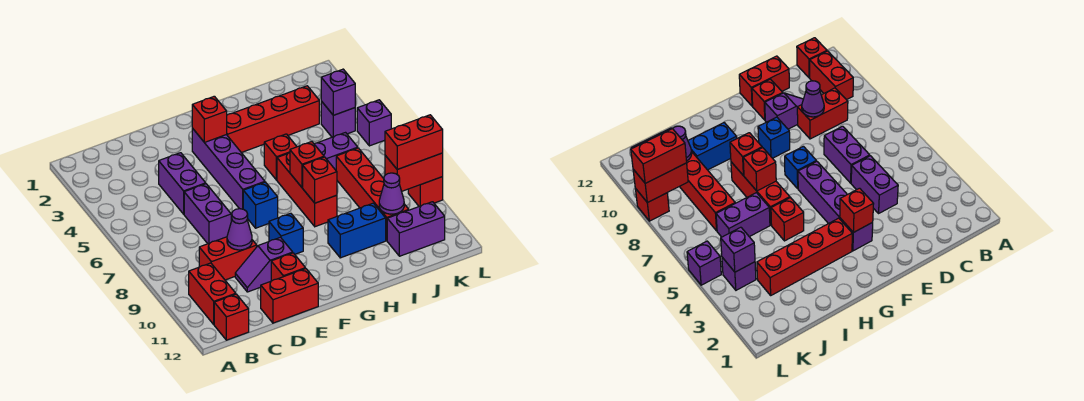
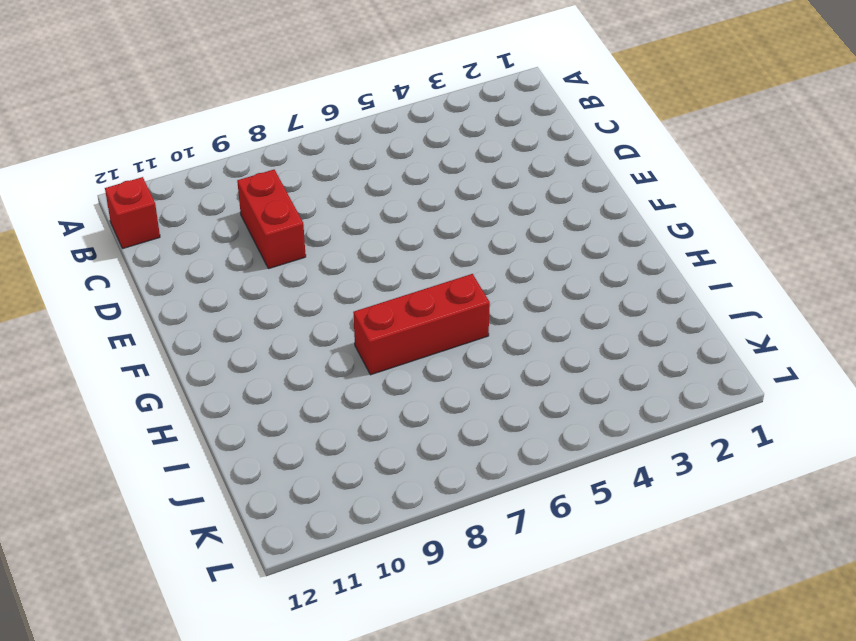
none -> red brick B10:B11 level 1
none -> purple brick D4:D5 level 1
none -> purple brick D6:D7 level 1

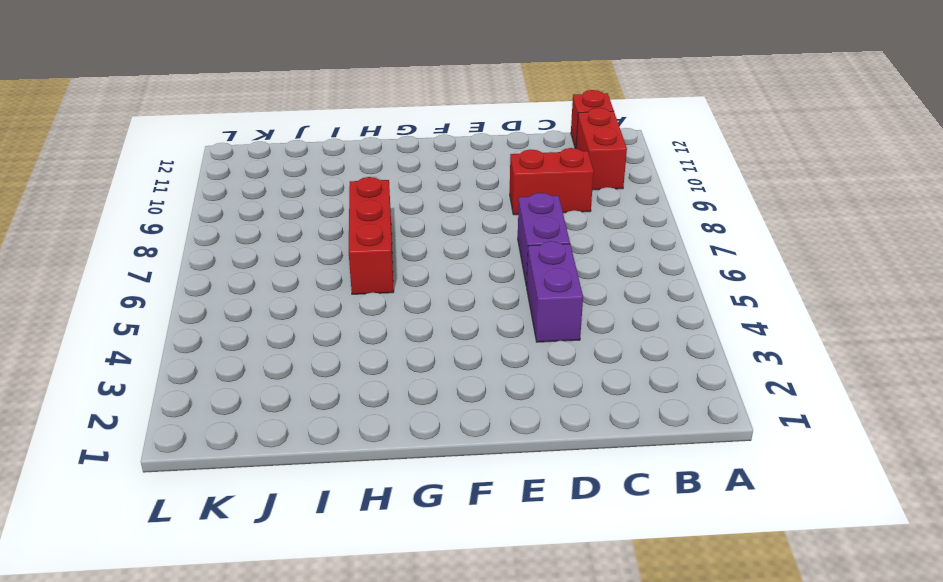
none -> purple slope D10:E10 level 1 top E
none -> red brick D12:E12 level 1
none -> red brick E11 level 1

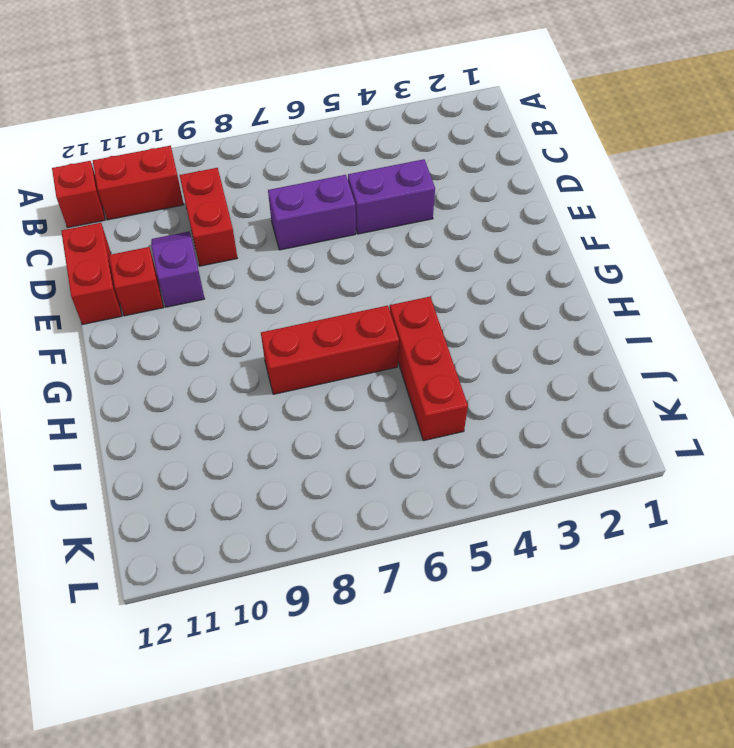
red brick H5:J5 level 1 -> red brick H5 level 1
none -> purple brick F3:F6 level 1
none -> blue brick F7 level 1
none -> blue brick F9 level 1

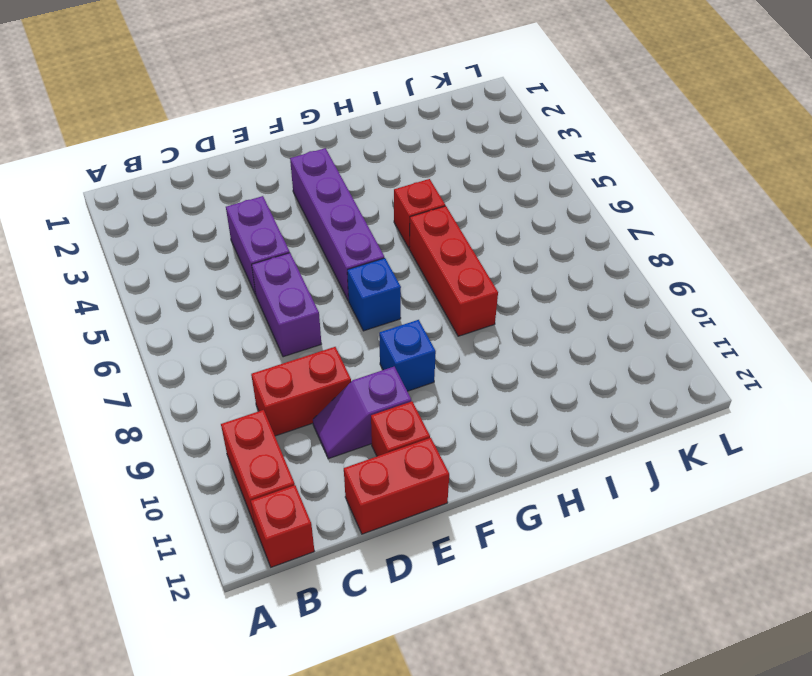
none -> red brick G3:J3 level 1
none -> blue brick H10:I10 level 1
none -> purple brick I6:J6 level 1

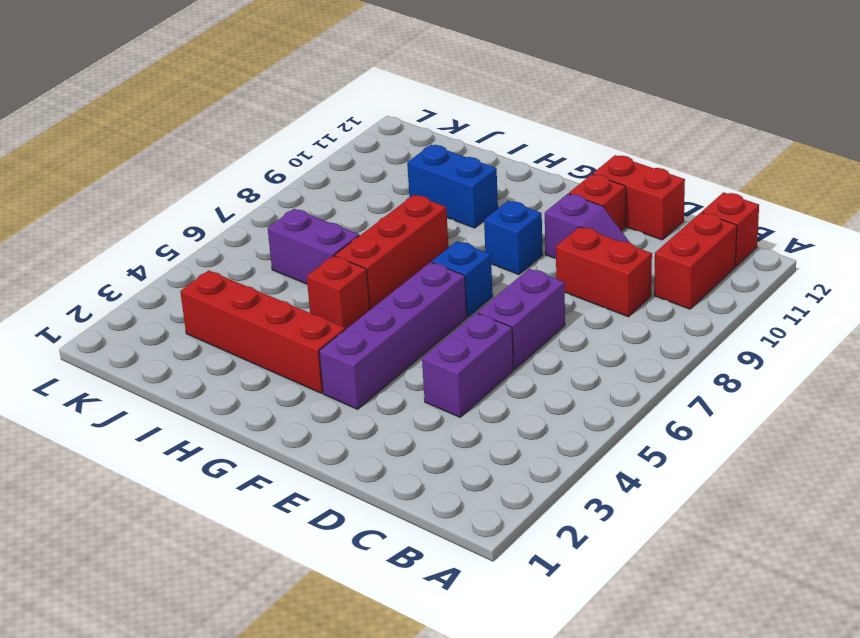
none -> red brick J7:J10 level 1
none -> purple brick J11:K11 level 1
none -> purple brick K4 level 1

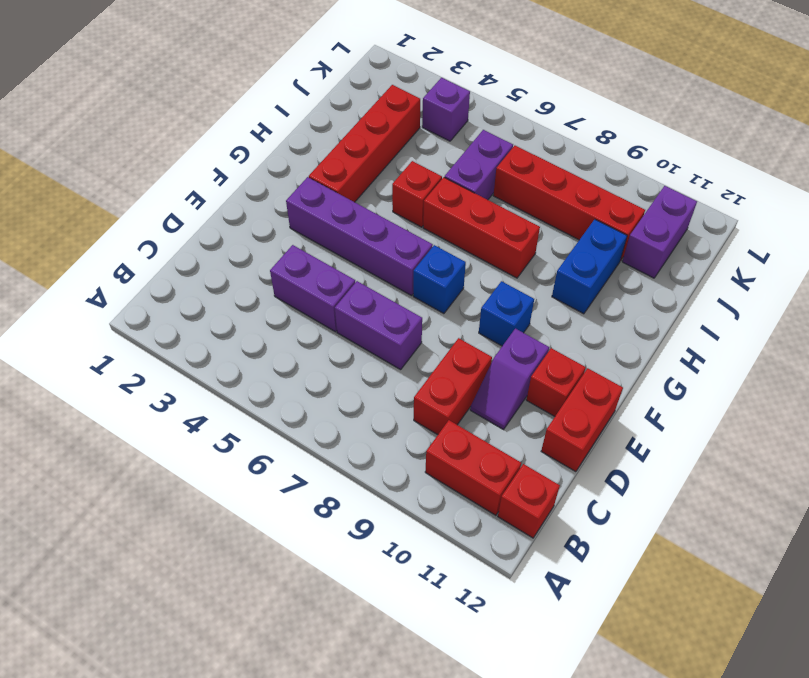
none -> purple brick L5 level 1
none -> red brick L9 level 1
none -> purple cone D9 level 2

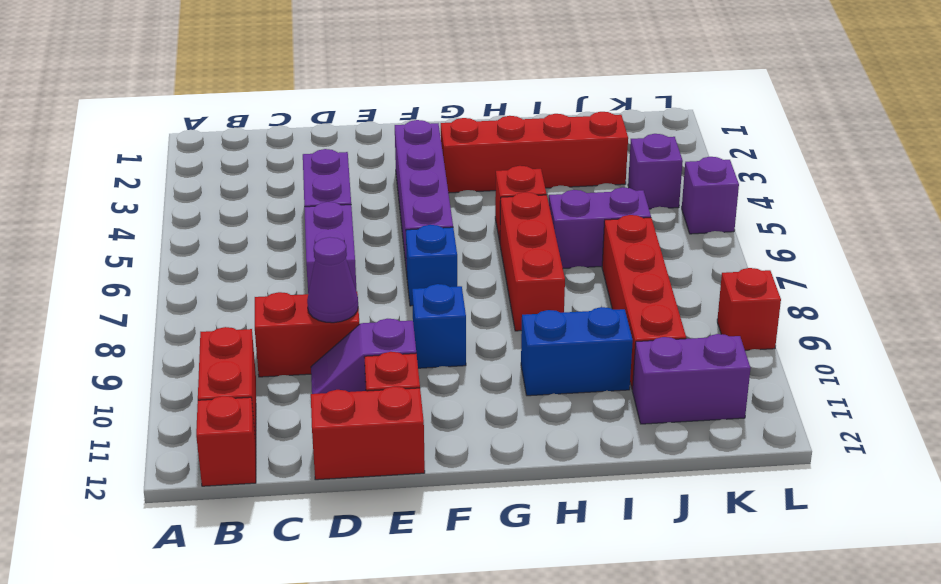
none -> red brick F3 level 2
none -> red brick H7 level 2
none -> red brick H8 level 2

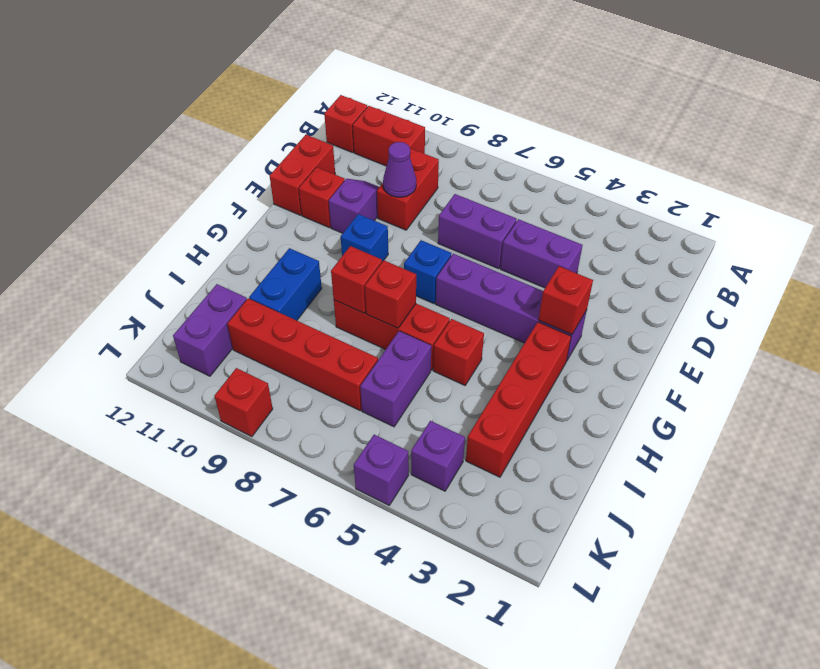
none -> purple cone J10 level 2
none -> purple brick K4 level 2
none -> red brick K9:L9 level 2

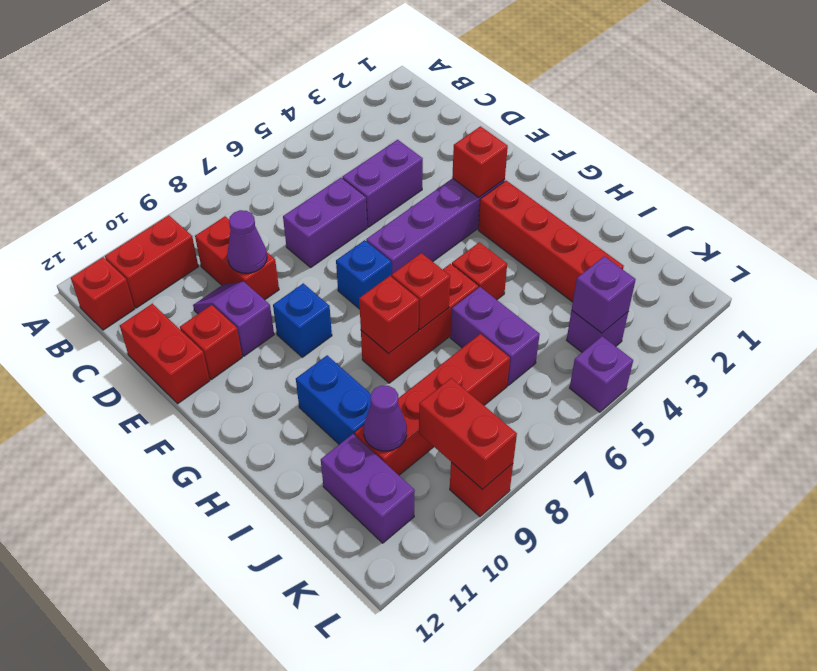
none -> red brick K9:L9 level 3

